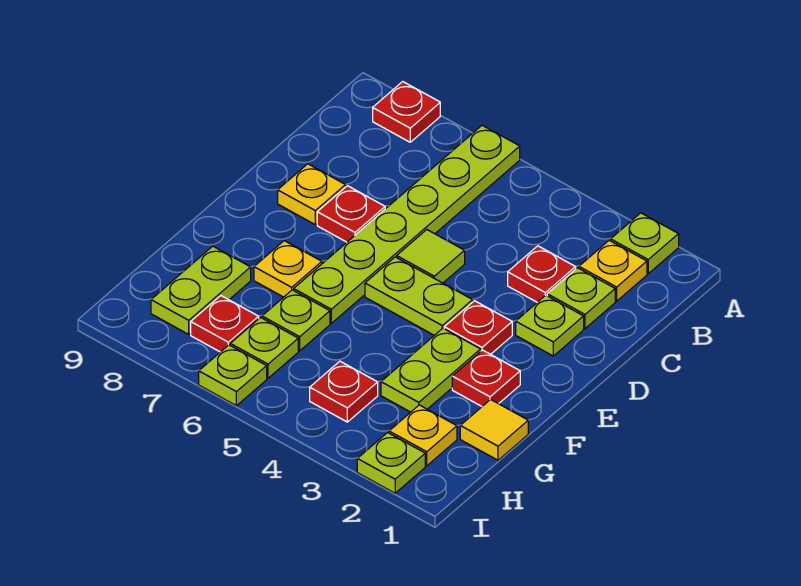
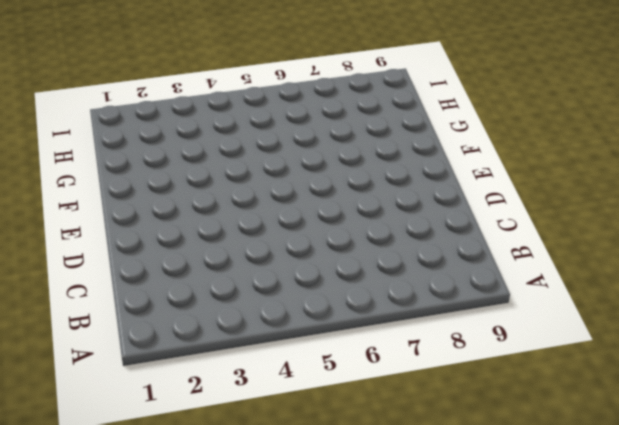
none -> lime plate A2 level 1
none -> lime plate A6:F6 level 1
none -> red plate A8 level 1

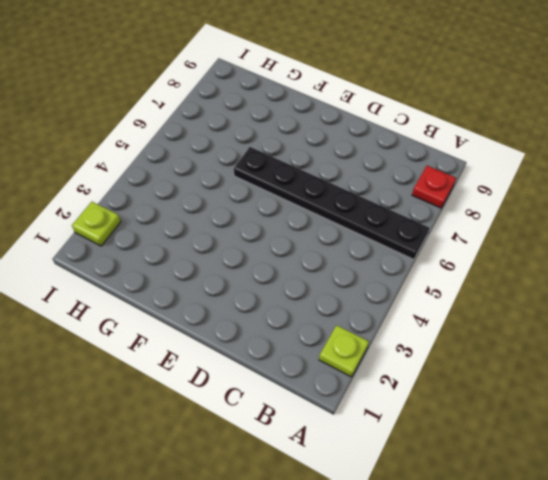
black plate A6:F6 level 1 -> lime plate A6:F6 level 1
none -> yellow plate B2 level 1
none -> lime plate C2 level 1
none -> red plate C3 level 1

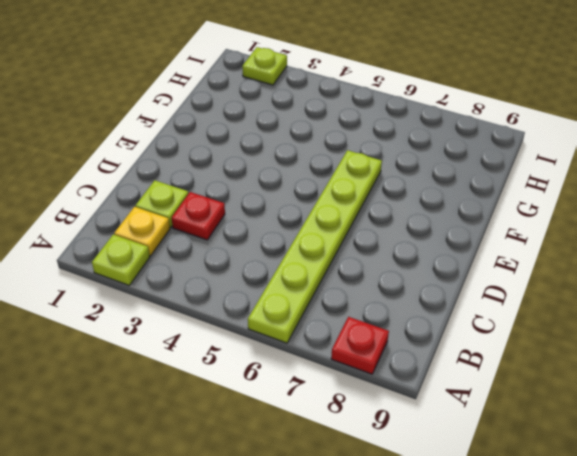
none -> lime plate D2 level 1
none -> lime tile D5 level 1
none -> red plate D7 level 1

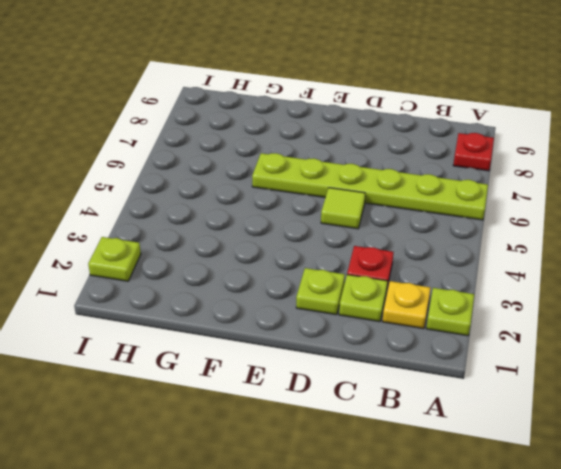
none -> red plate D7 level 1
none -> yellow plate D8 level 1
none -> red plate E3 level 1

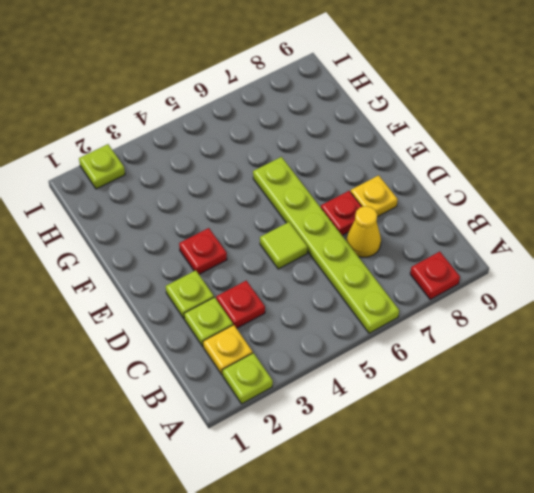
yellow cone C7 level 1 -> none
none -> lime plate E4:E5 level 1
none -> red plate F2 level 1
none -> lime plate F3:G3 level 1

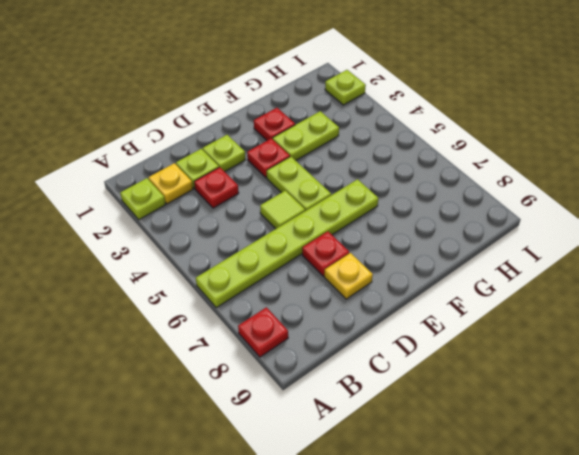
none -> yellow plate F7 level 1
none -> yellow tile G1 level 1
none -> lime plate G6 level 1

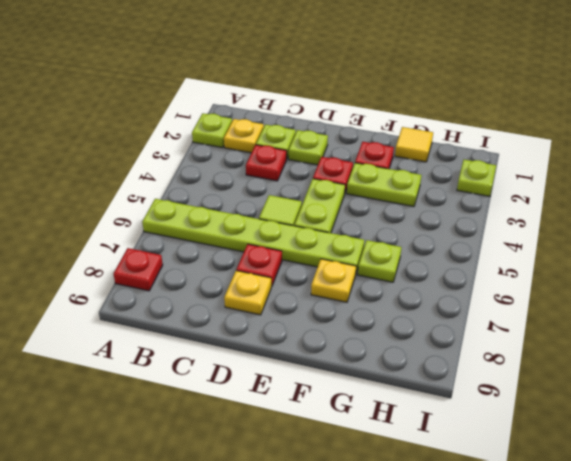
none -> lime plate G8:H8 level 1
none -> yellow plate H2 level 1
none -> red plate H4 level 1

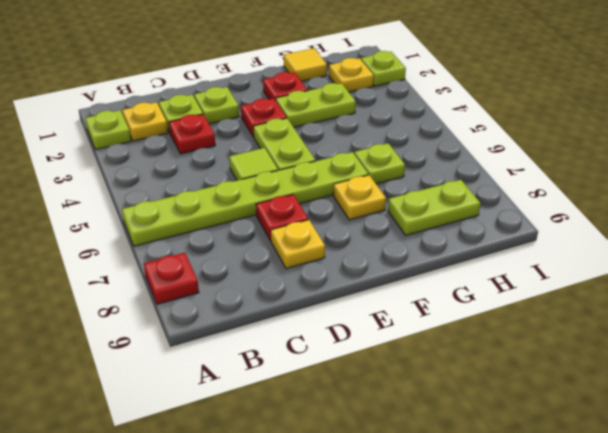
none -> red plate H4 level 1
none -> lime plate H6 level 1
none -> red plate H7 level 1

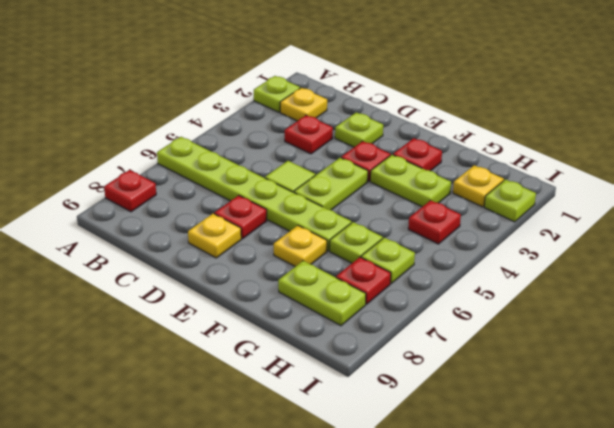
none -> lime plate C2 level 1
none -> yellow tile G1 level 1
none -> lime plate I6 level 1

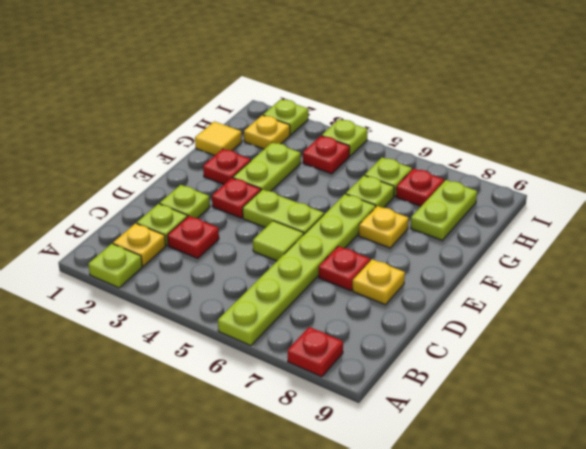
lime plate I4 level 1 -> lime plate I6 level 1

